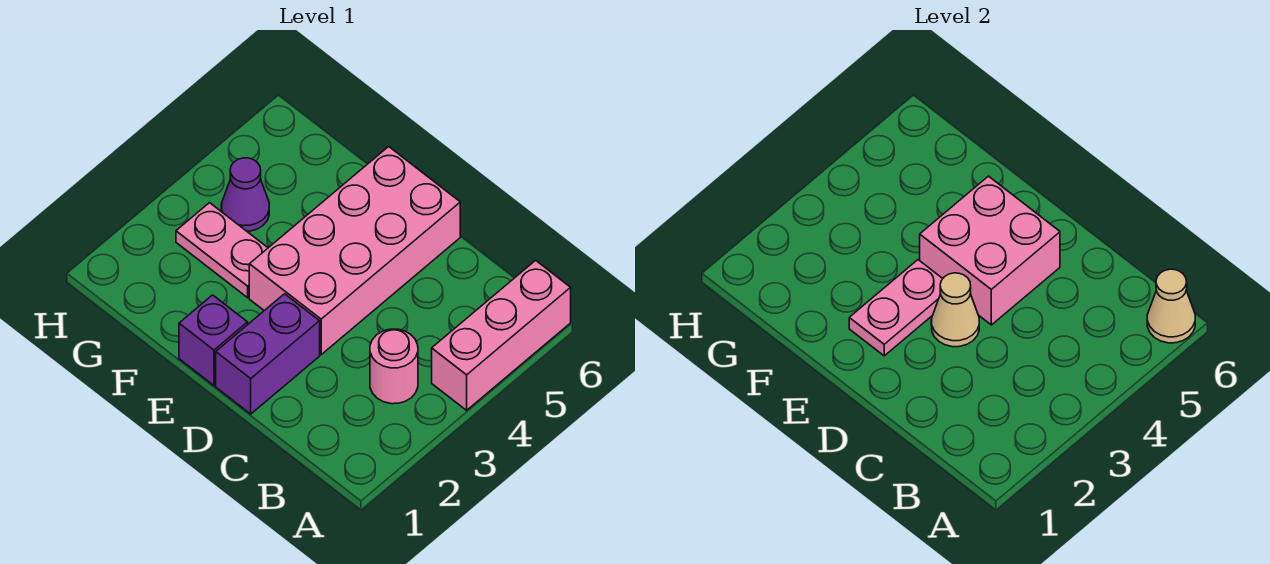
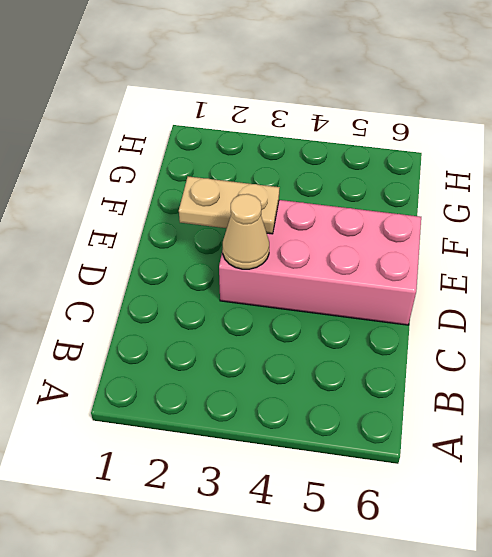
tan plate E2:E3 level 2 -> pink plate E2:E3 level 2
none -> pink brick A4:A6 level 1
none -> pink round brick B3 level 1

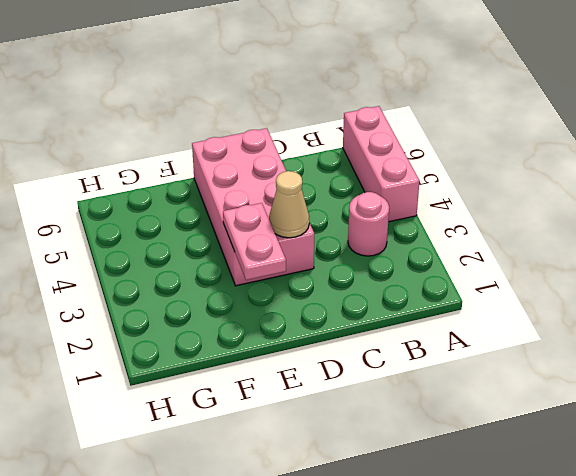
none -> purple brick D1:D2 level 1
none -> purple brick E1 level 1

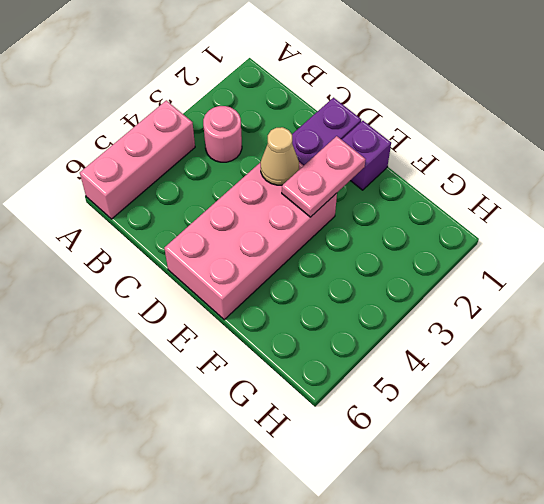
none -> pink plate F3:G3 level 1
none -> purple cone G4 level 1

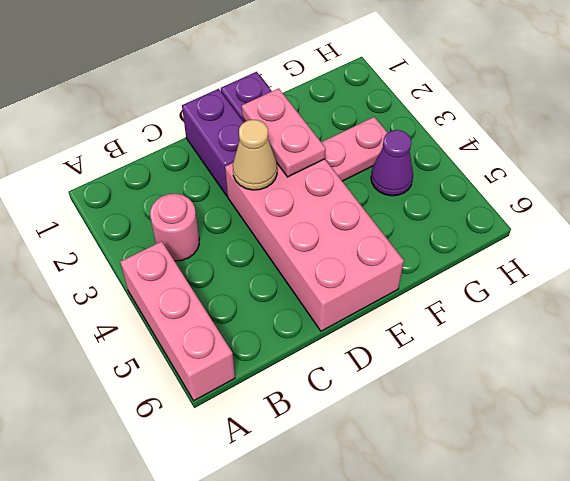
none -> tan cone A6 level 2
none -> pink brick D4:E5 level 2

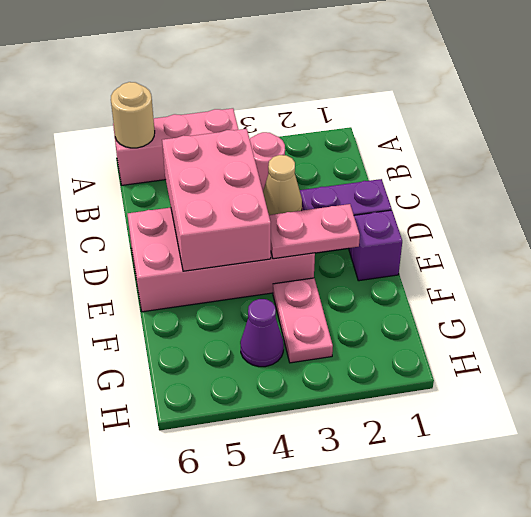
tan round brick A6 level 2 -> tan cone A6 level 2
pink brick C4:E5 level 2 -> pink brick D4:E5 level 2

